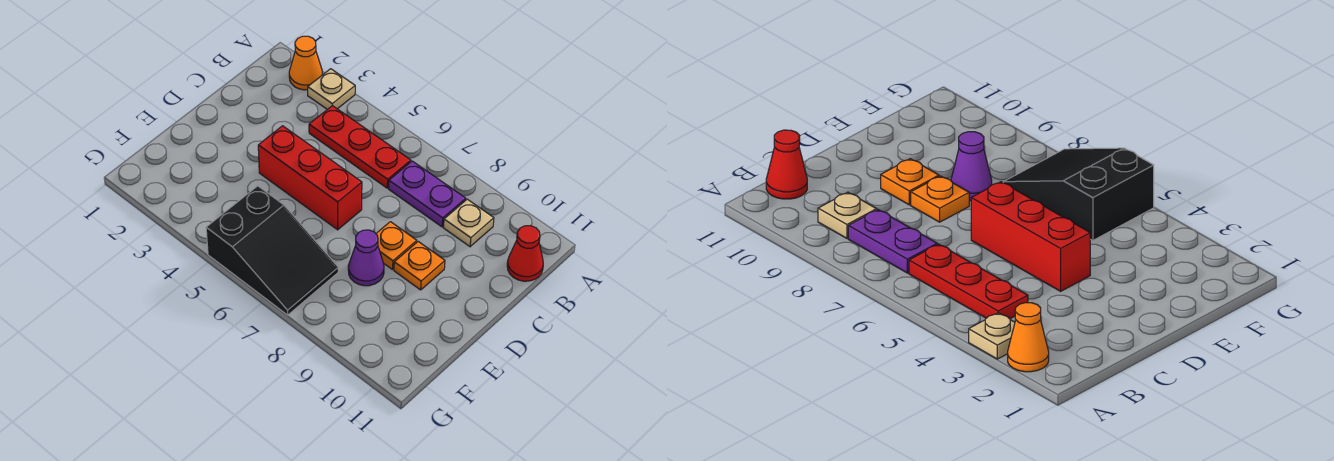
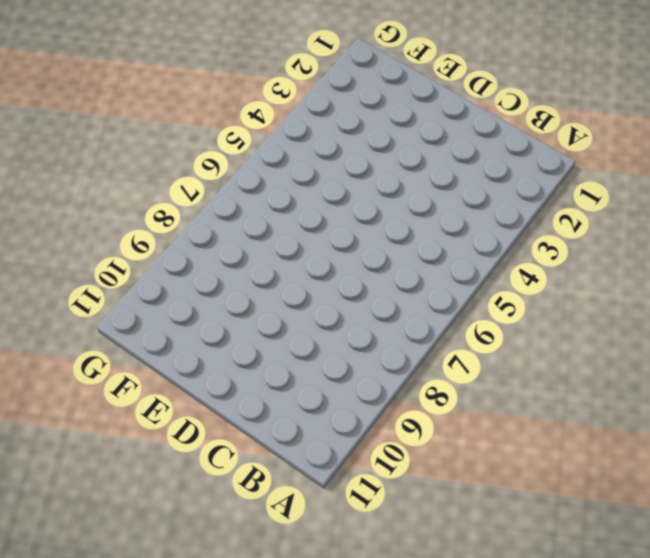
none -> orange cone A2 level 1
none -> tan plate A3 level 1

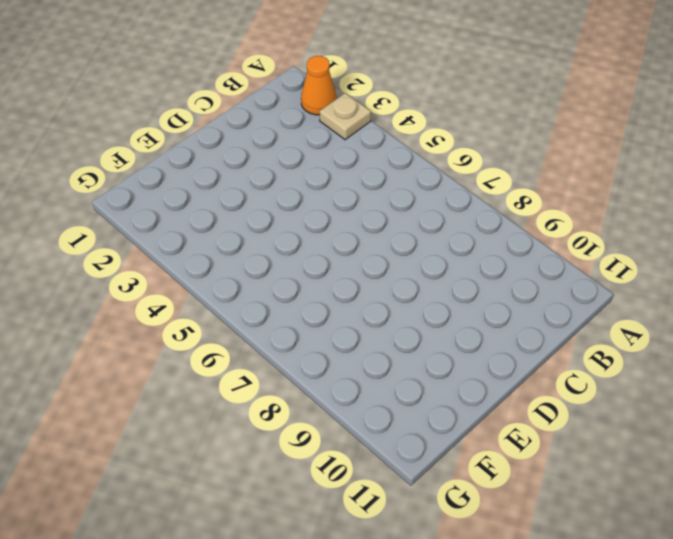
none -> red plate B4:B6 level 1
none -> purple plate B7:B8 level 1

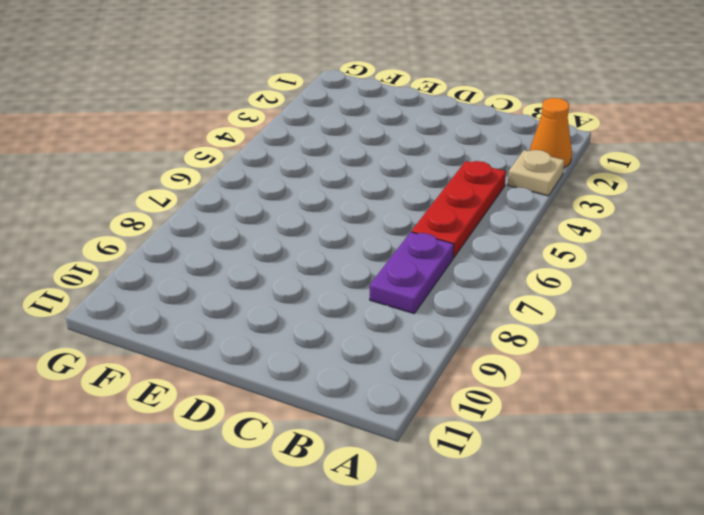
none -> tan plate B9 level 1
none -> red cone B11 level 1

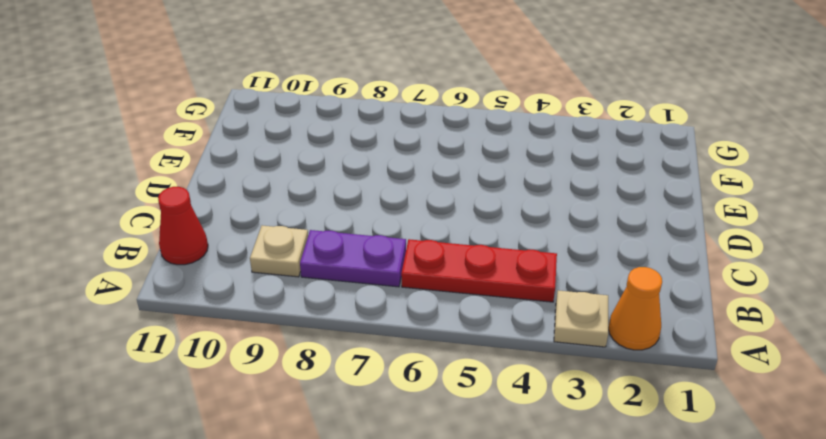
none -> red brick D4:D6 level 1
none -> orange plate D8 level 1

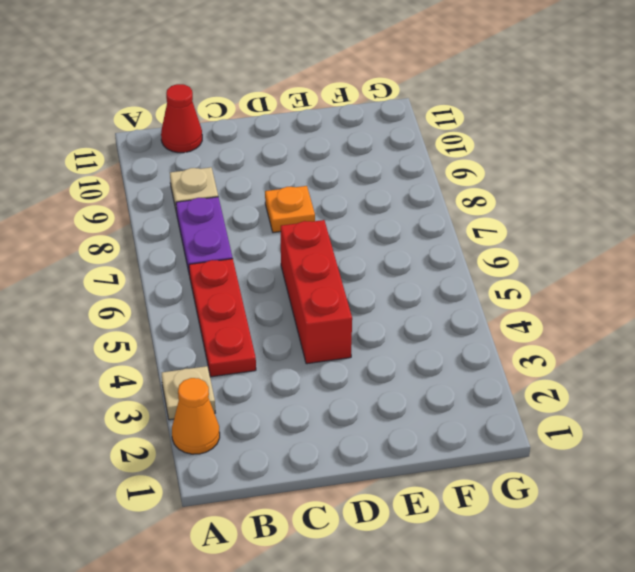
none -> orange plate D9 level 1
none -> purple cone E8 level 1

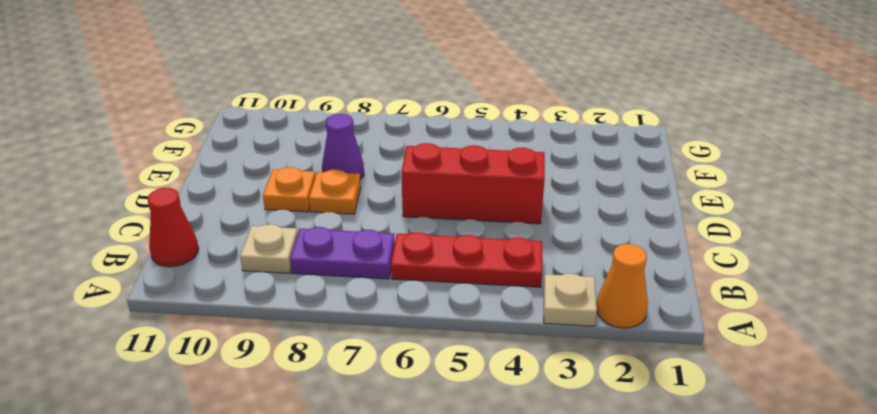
none -> black slope F5:G7 level 1 top 5

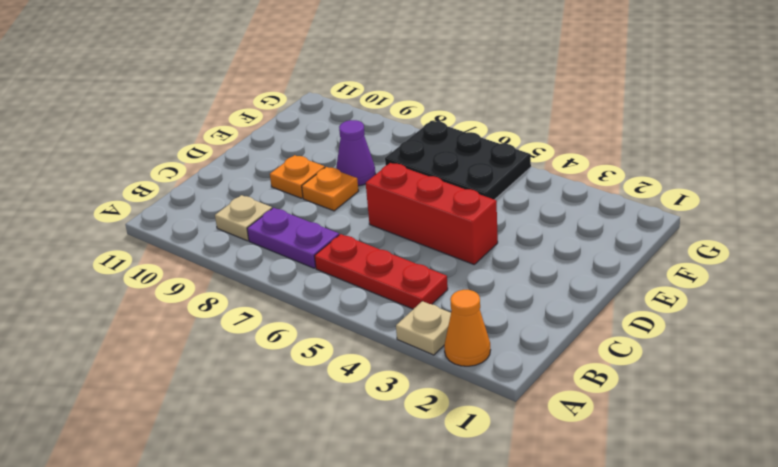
black plate F5:G7 level 1 -> black slope F5:G7 level 1 top 5
none -> red cone B11 level 1

